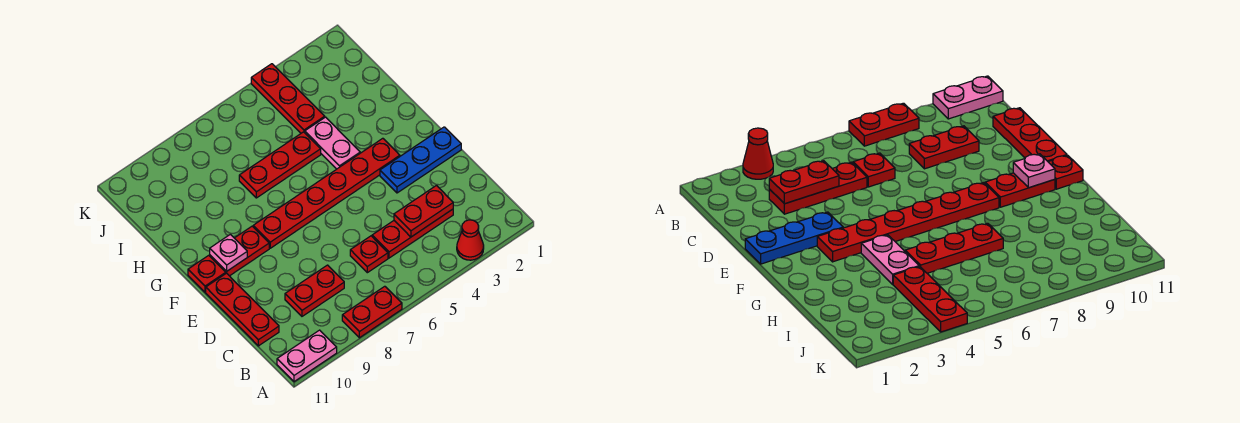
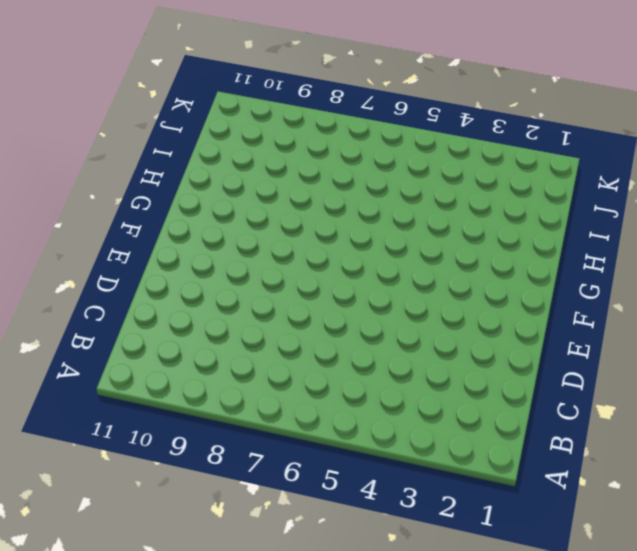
none -> red cone A3 level 1
none -> red plate A7:A8 level 1
none -> pink plate A10:A11 level 1

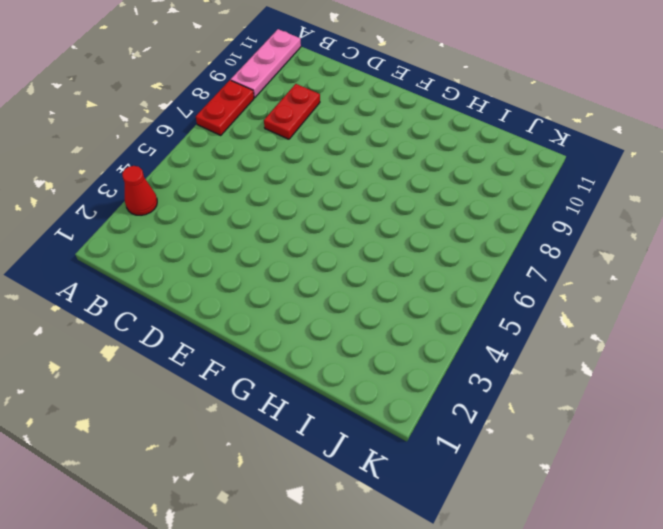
pink plate A9:A11 level 1 -> pink plate A10:A11 level 1
none -> red plate C3:C5 level 1
none -> red plate C6 level 1
none -> red plate C11:E11 level 1

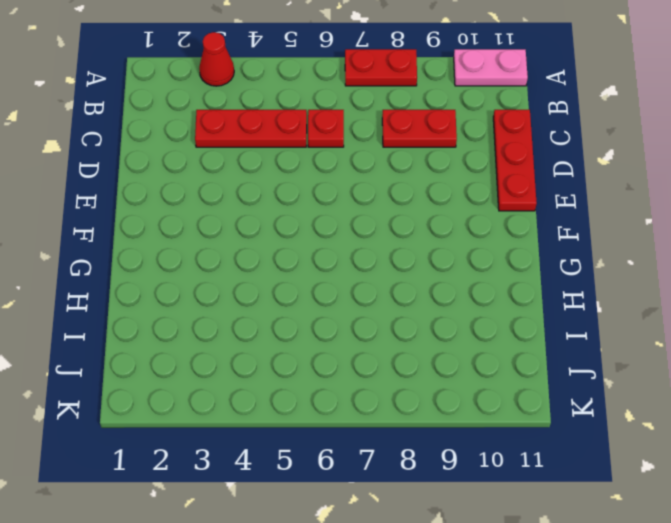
none -> blue plate E1:E3 level 1
none -> red plate F3:F8 level 1
none -> red plate F9:F10 level 1

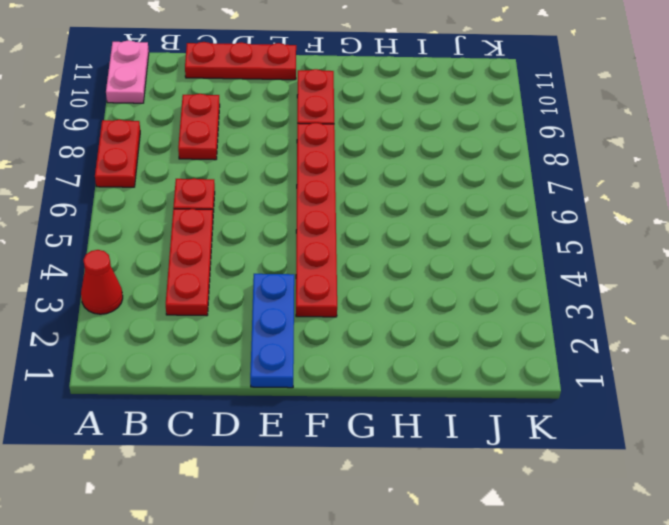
none -> red plate F11 level 1
none -> pink plate G4:H4 level 1
none -> red plate H5:H7 level 1

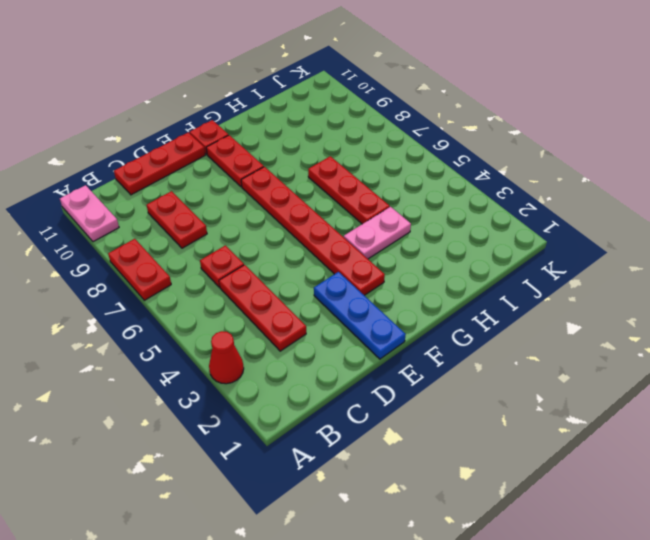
none -> red plate I4:K4 level 1
none -> red plate C3:C4 level 2
none -> pink plate F10 level 2

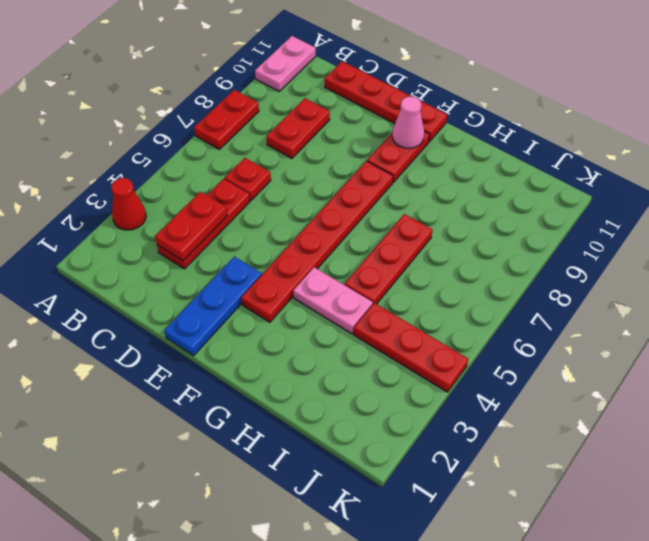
pink cone F10 level 2 -> pink plate F10 level 2

